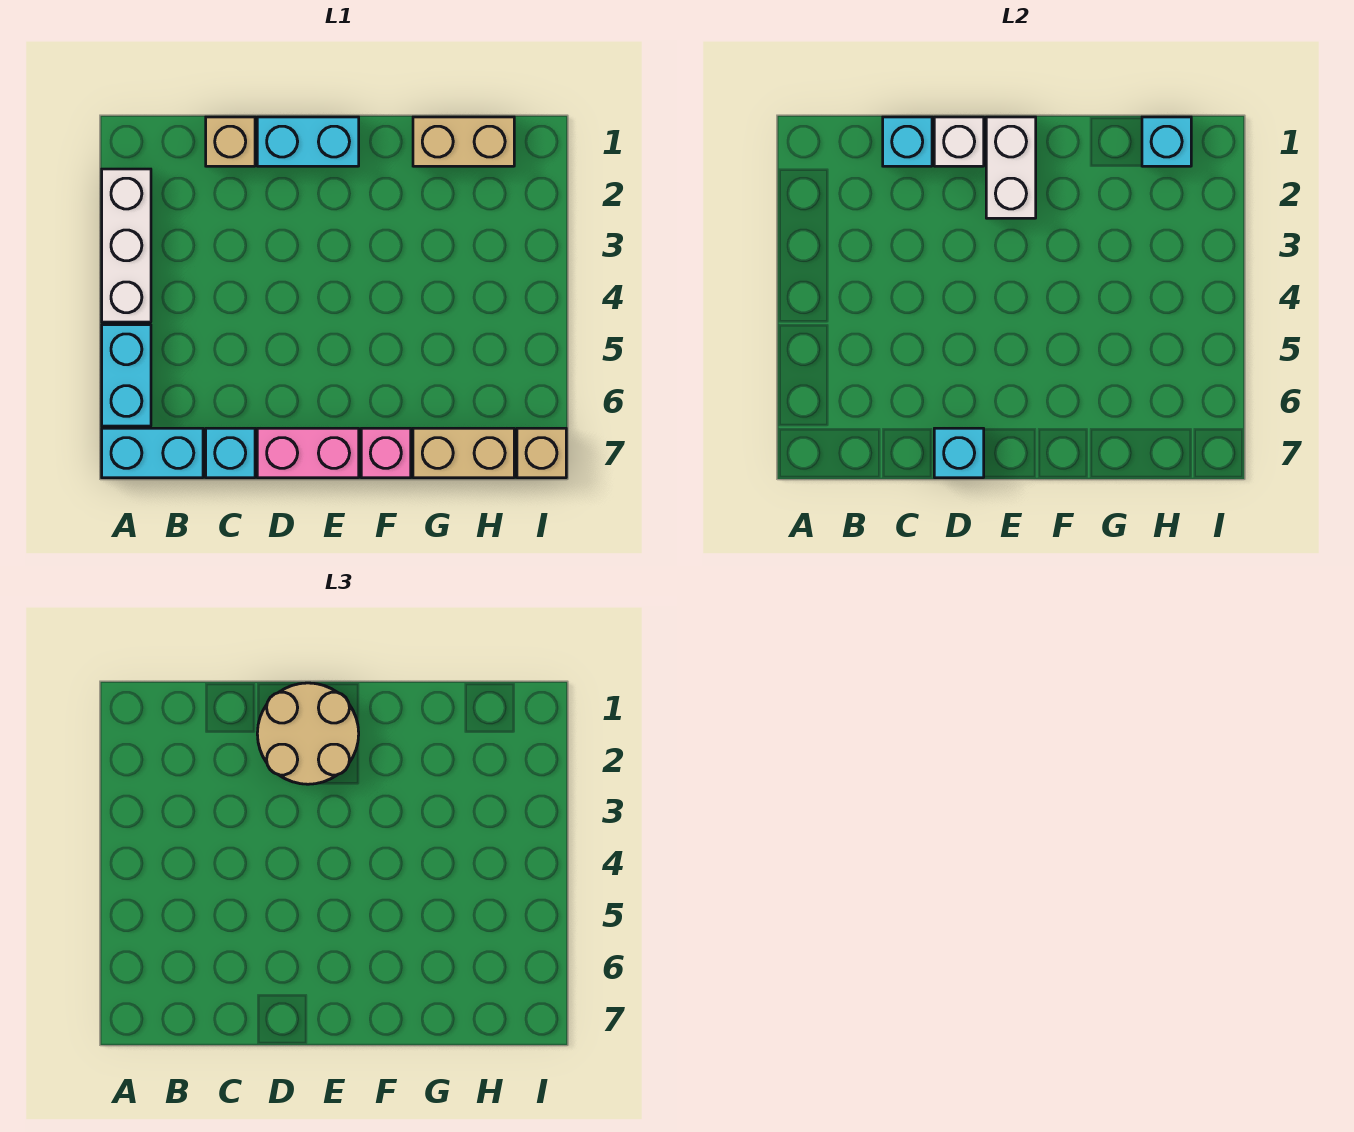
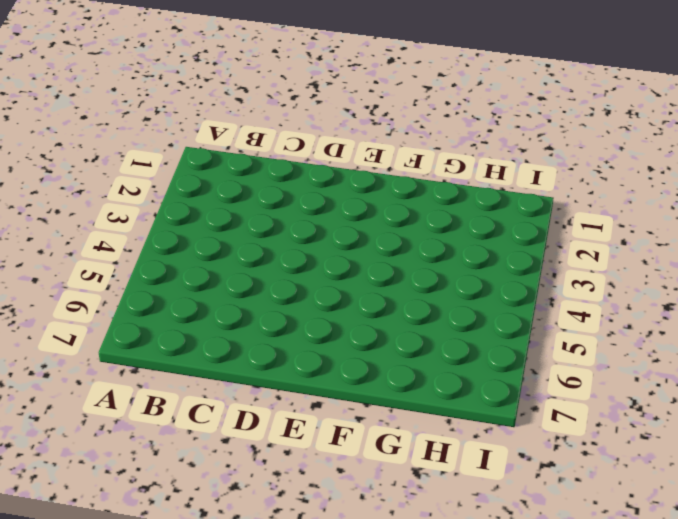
none -> white brick A2:A4 level 1
none -> cyan brick A5:A6 level 1
none -> cyan brick A7:B7 level 1

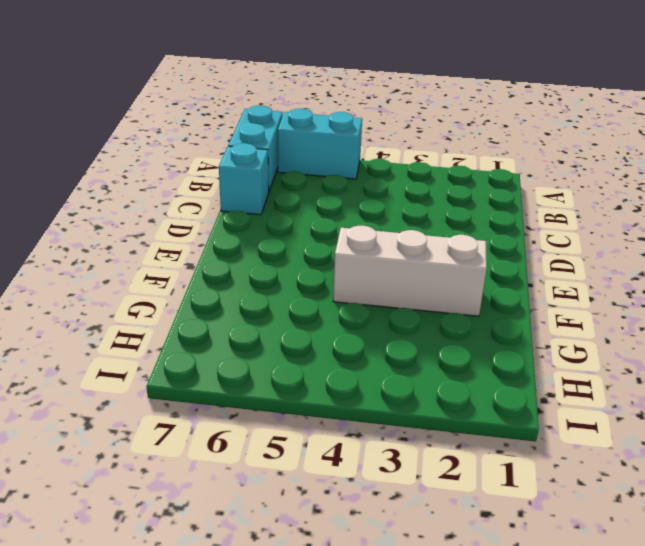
white brick F2:F4 level 1 -> white brick A2:A4 level 1
none -> tan brick C1 level 1
none -> cyan brick D1:E1 level 1
none -> pink brick D7:E7 level 1

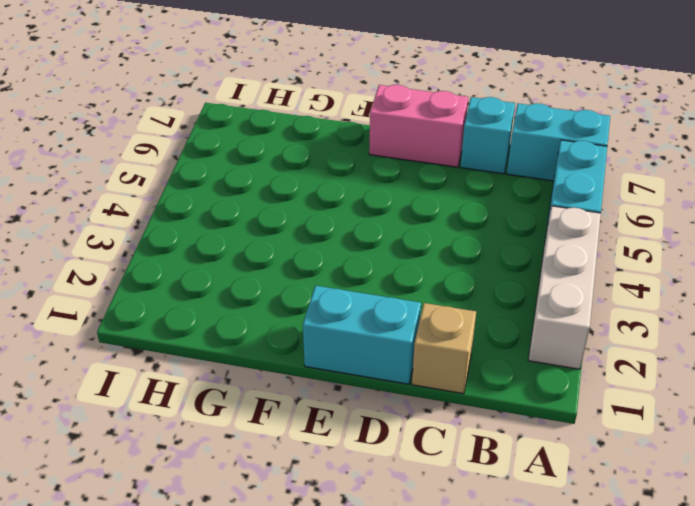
none -> pink brick F7 level 1
none -> tan brick G1:H1 level 1
none -> tan brick G7:H7 level 1

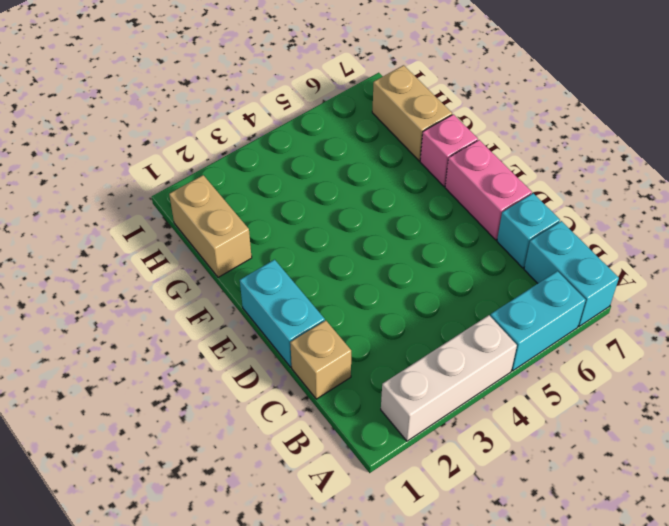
none -> tan brick I7 level 1
none -> cyan brick C1 level 2
none -> white brick D1 level 2

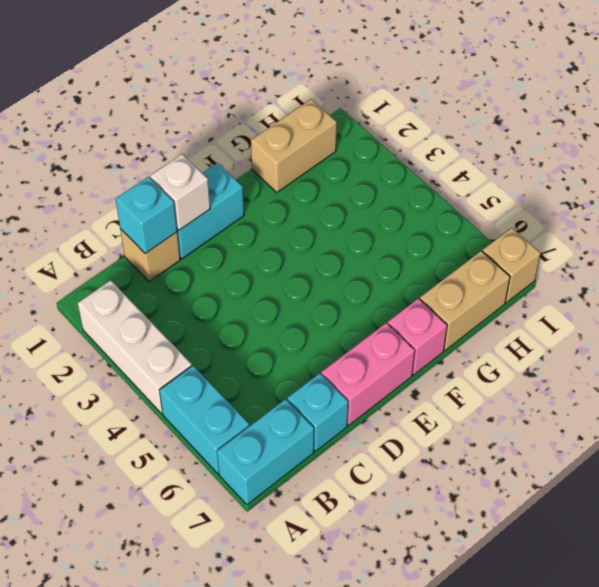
none -> cyan brick D7 level 2
none -> white brick E1:E2 level 2
none -> cyan brick H1 level 2

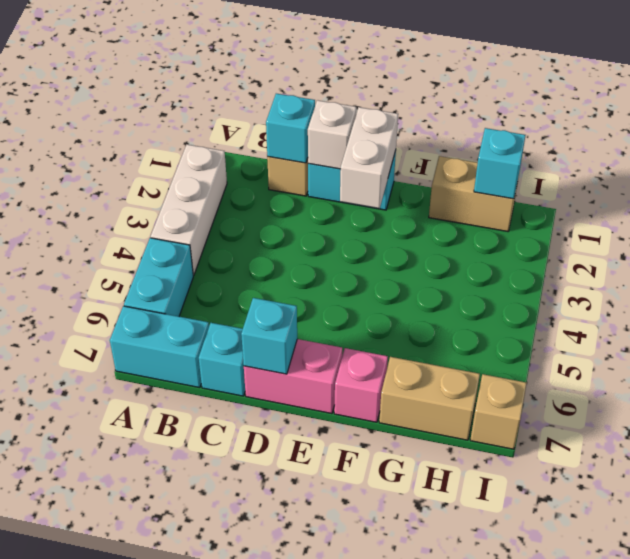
none -> tan round brick D1:E2 level 3

